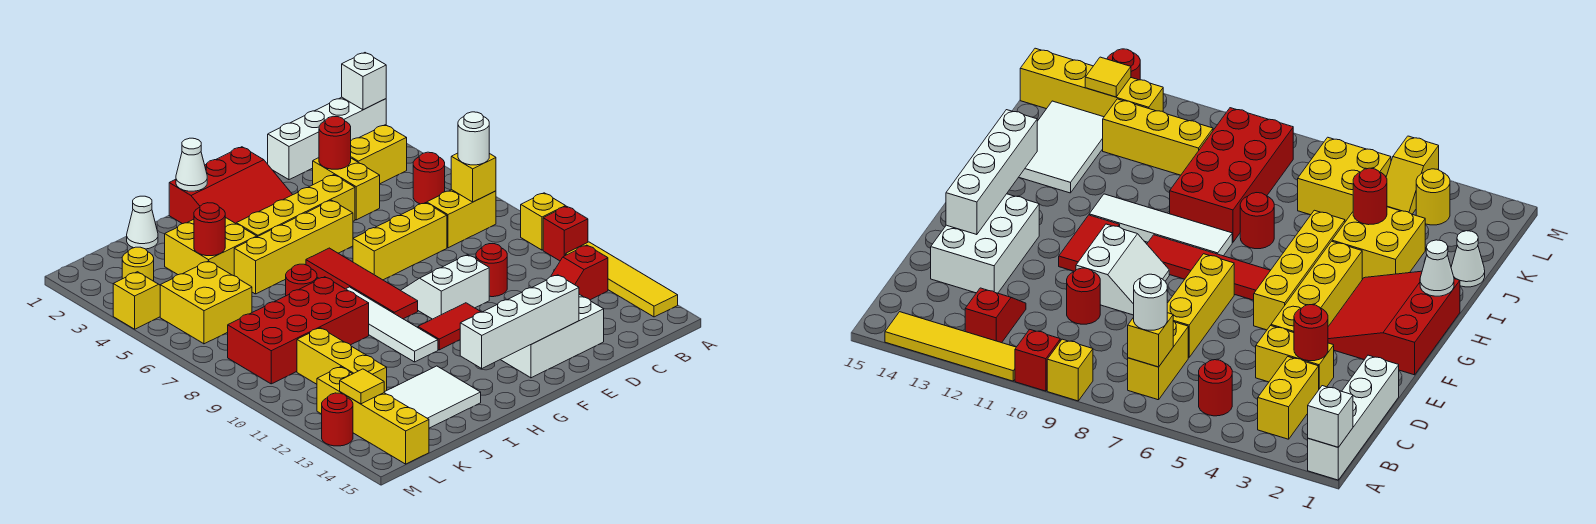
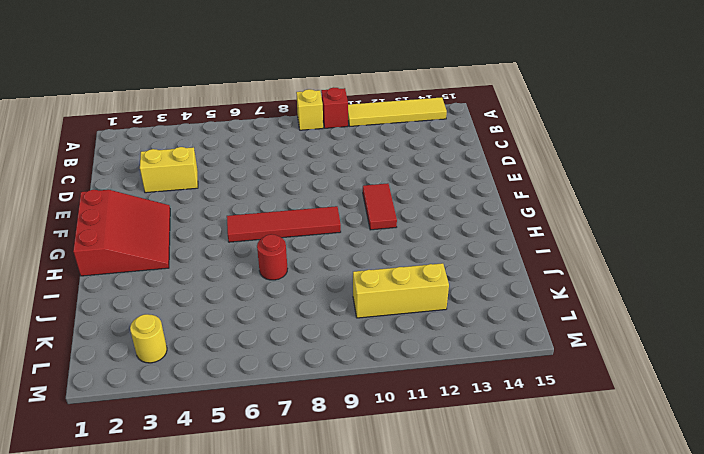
none -> white brick A1:D1 level 1
none -> yellow brick B3:C3 level 1
none -> red round brick B5 level 1
none -> yellow brick B7:C7 level 1

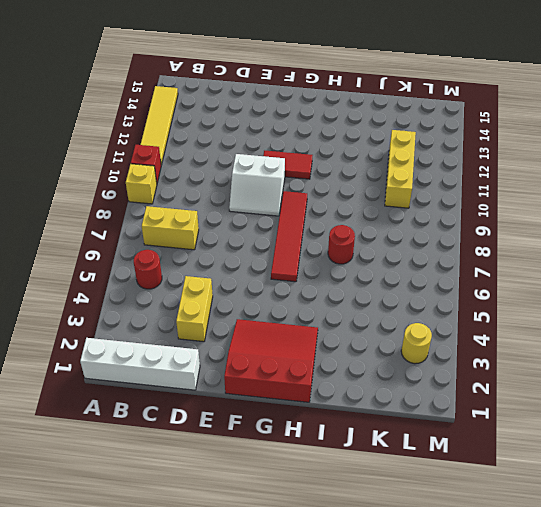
none -> yellow brick B3:C3 level 1
none -> red slope B12:C12 level 1 top B
none -> yellow brick D7:F7 level 1
none -> red round brick D10 level 1

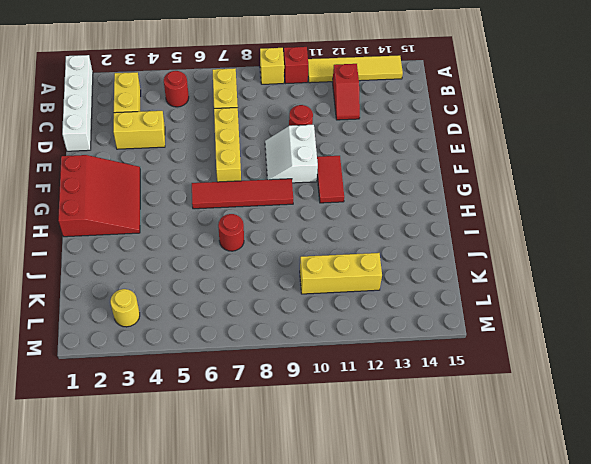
none -> white brick D13:F14 level 1
none -> yellow brick E4:H4 level 1
none -> yellow brick F5:I5 level 1
none -> white tile H8:H11 level 1

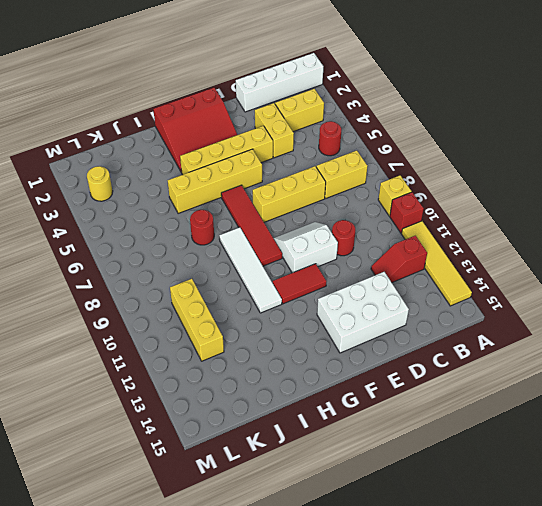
none -> yellow brick I3:J4 level 1
none -> red brick I8:L9 level 1
none -> white tile I13:K14 level 1
none -> white cone J1 level 1

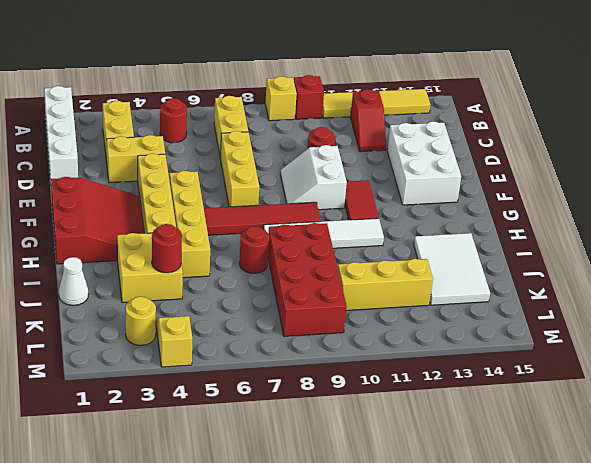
none -> yellow brick K5:L6 level 1
none -> yellow brick L12:L15 level 1
none -> red round brick M13 level 1
none -> white brick A1 level 2

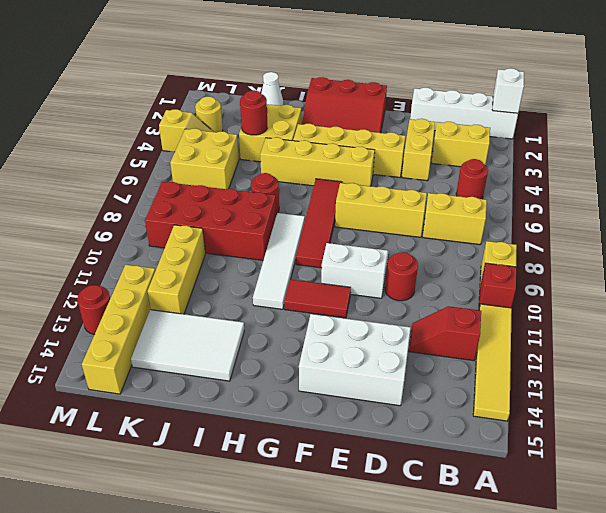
none -> yellow brick B7 level 2
none -> red round brick D3 level 2
none -> white brick E14:H14 level 2
none -> white cone H1 level 2

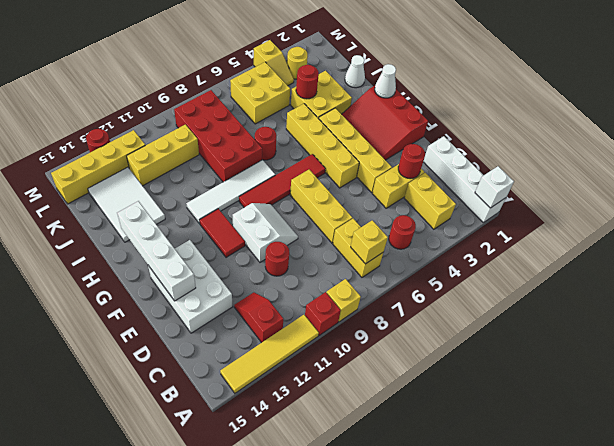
none -> yellow tile L13 level 2
none -> white round brick B7 level 3

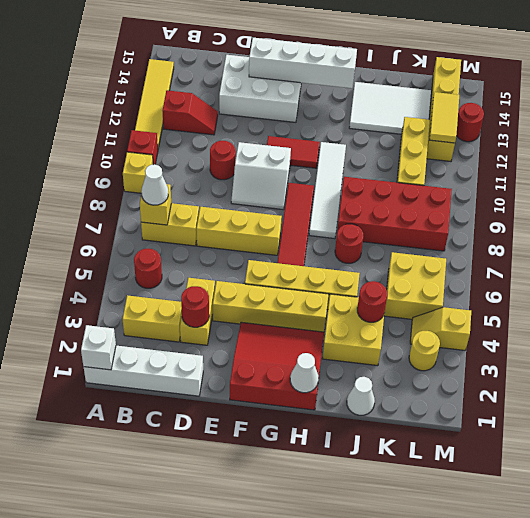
white cone B7 level 3 -> white round brick B7 level 3
yellow tile L12:L13 level 2 -> yellow tile L13 level 2

